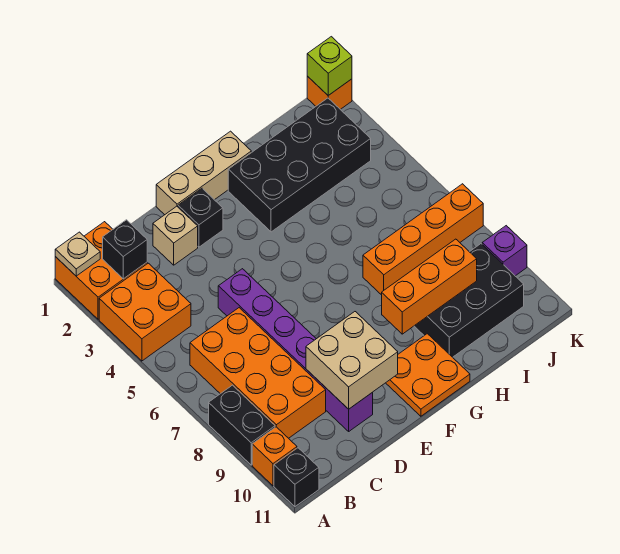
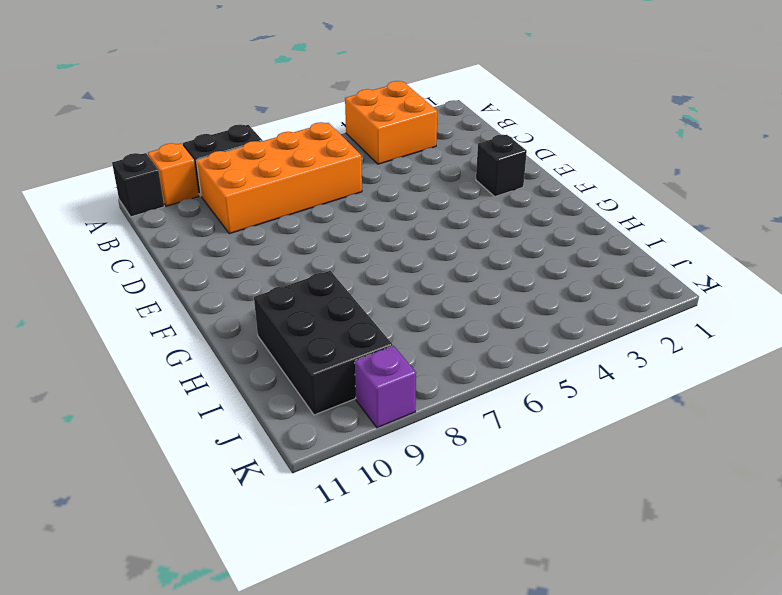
none -> orange brick A1:B2 level 1
none -> tan brick D2 level 1
none -> purple brick D5:D10 level 1

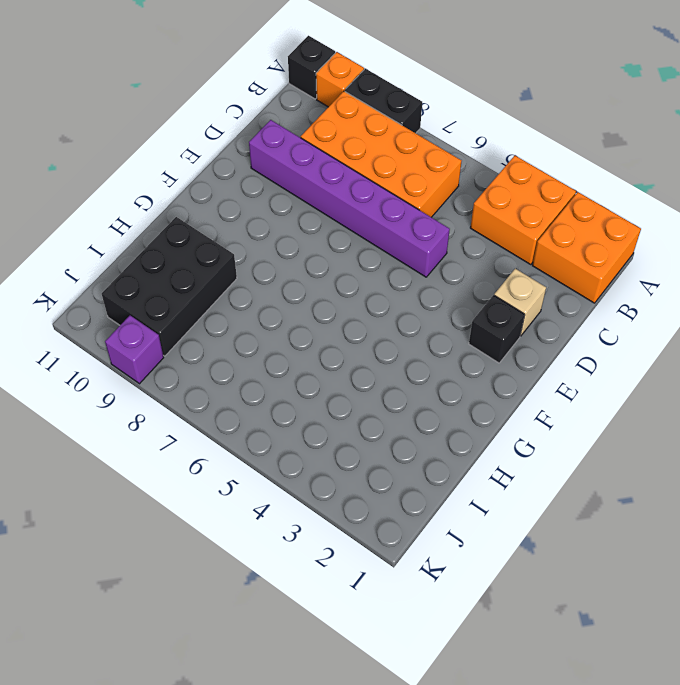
none -> tan brick E1:G1 level 1
none -> orange plate F10:G11 level 1
none -> black brick G2:J3 level 1

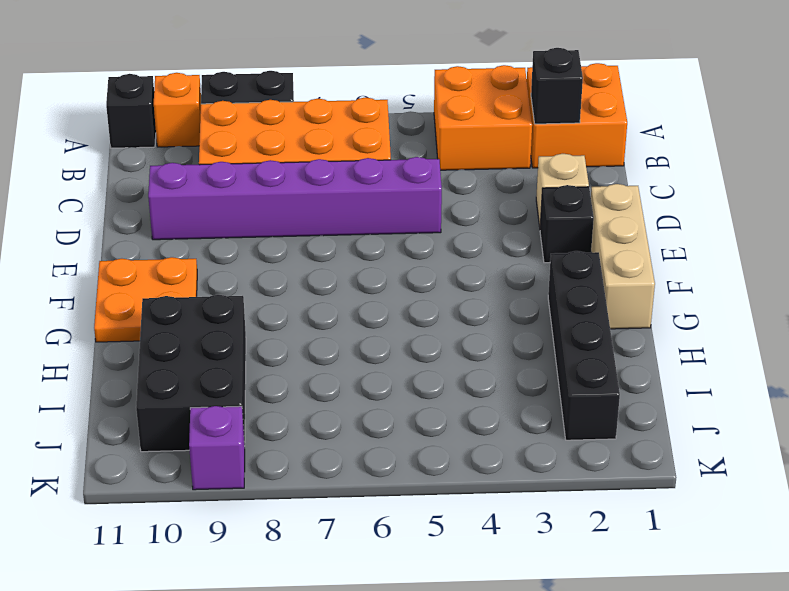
black brick G2:J2 level 1 -> black brick G2:J3 level 1
none -> orange brick H7:K7 level 1
none -> orange brick K1 level 1
none -> tan plate A1 level 2

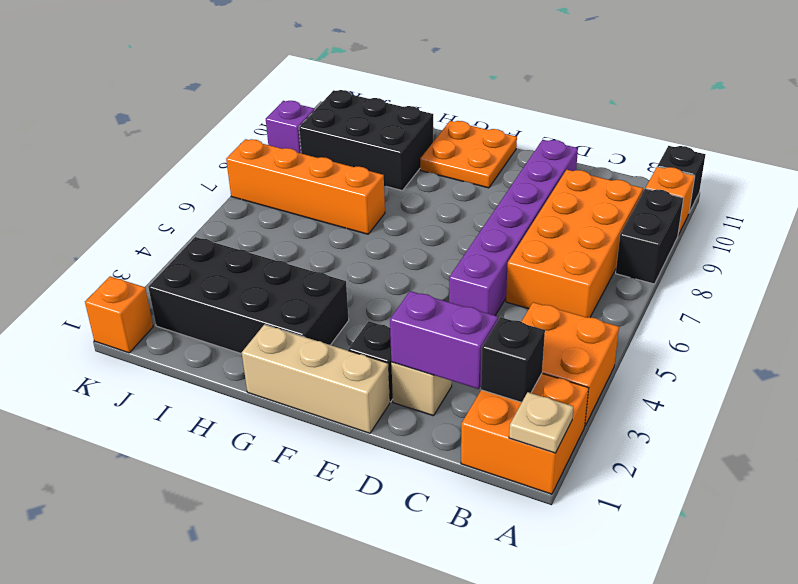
purple brick C2:D2 level 2 -> none
none -> tan brick D9:E10 level 2
none -> orange brick G9:I9 level 2
none -> lime brick K1 level 2

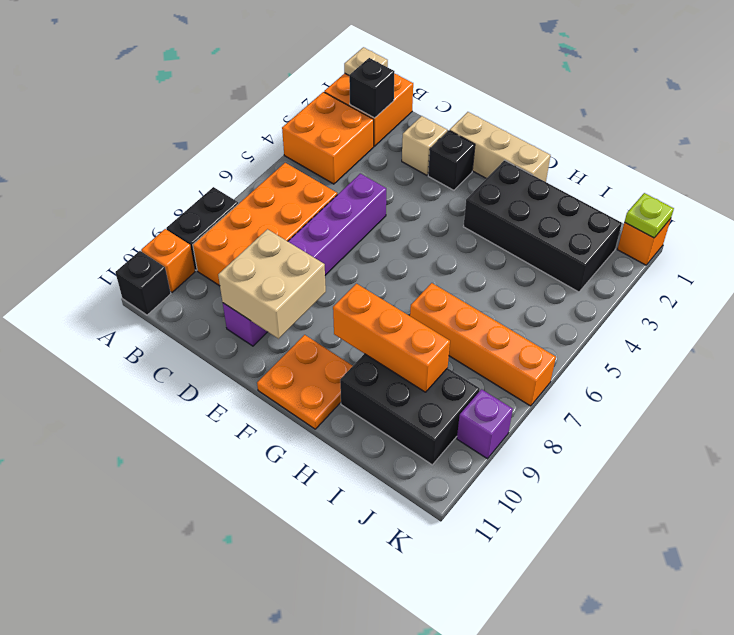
lime plate K1 level 2 -> lime brick K1 level 2

